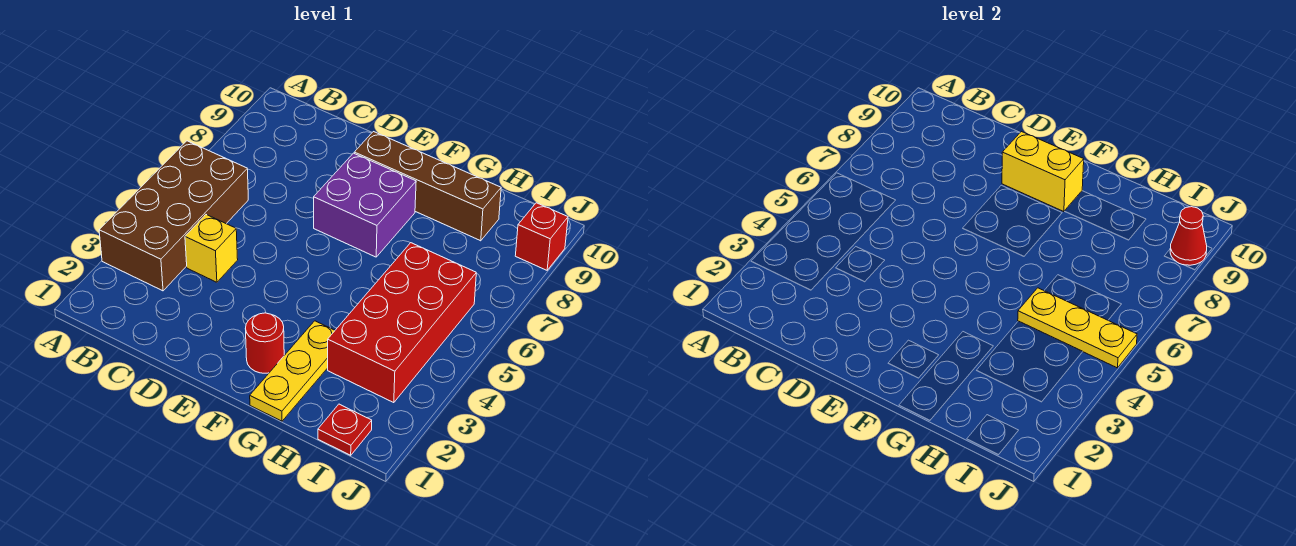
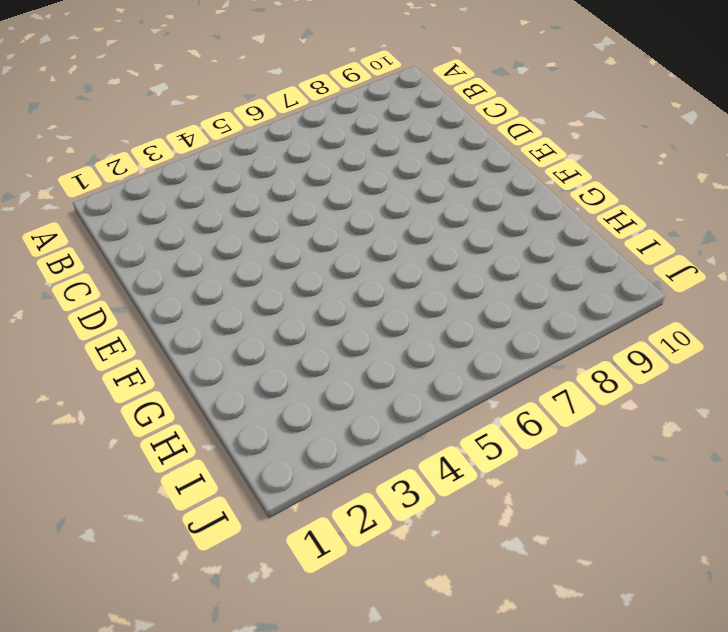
none -> brown brick A3:B6 level 1
none -> yellow brick C4 level 1
none -> purple brick E7:F8 level 1

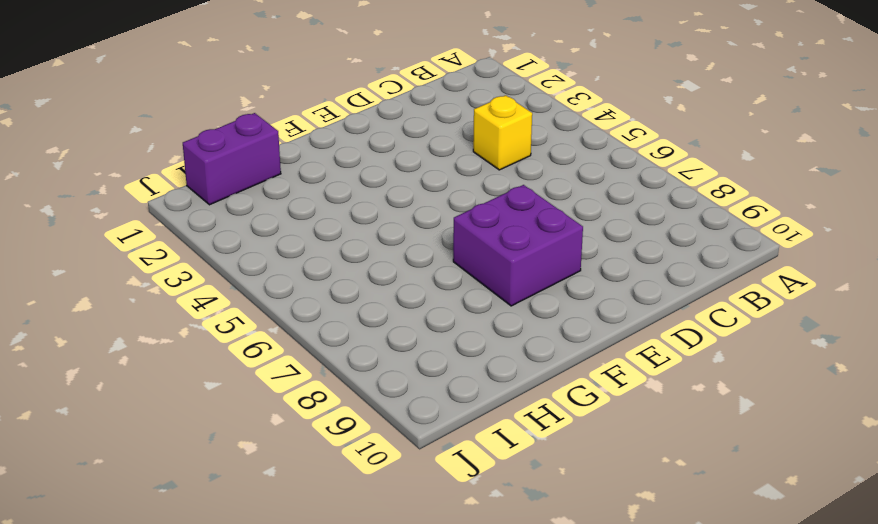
purple brick H1:I1 level 1 -> red plate I1 level 1
none -> brown brick A3:B6 level 1
none -> brown brick E9:H9 level 1
none -> red round brick F2 level 1

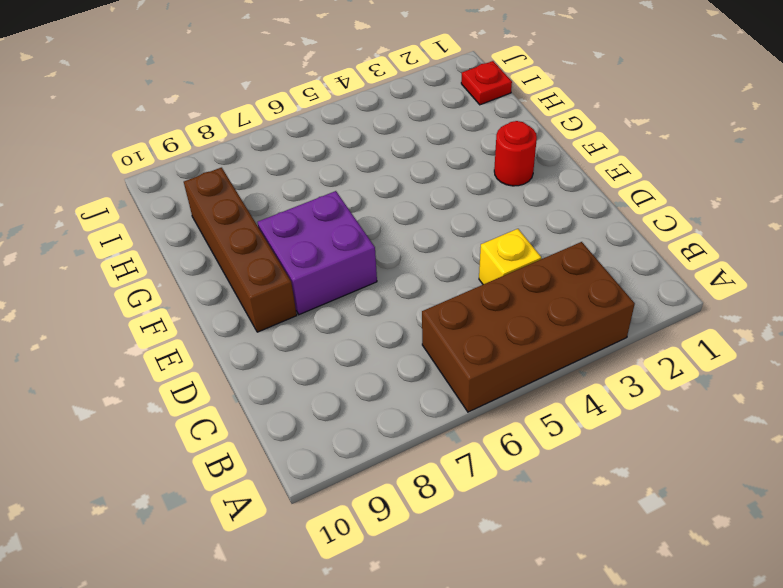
none -> yellow plate G1:G3 level 1
none -> red brick H3:I6 level 1
none -> red brick J9 level 1

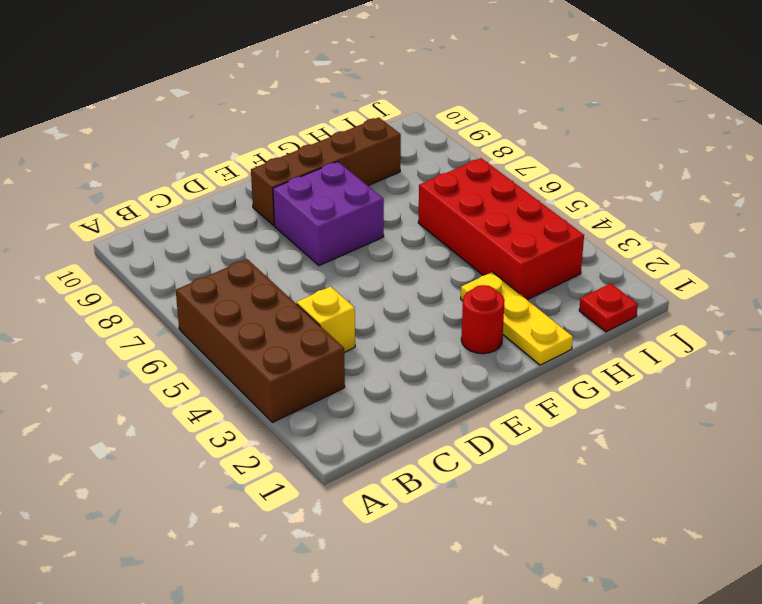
none -> red brick J9 level 1
none -> yellow brick E9:F9 level 2
none -> yellow plate H5:J5 level 2

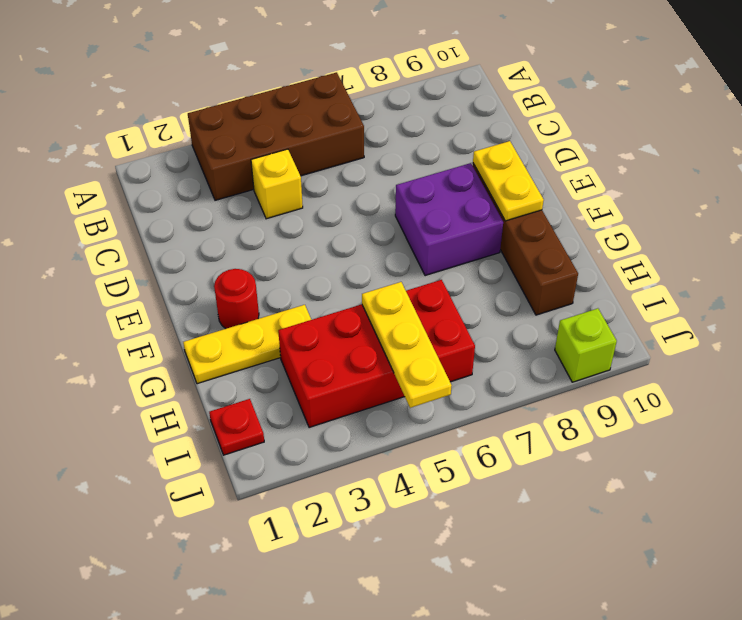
yellow plate E9:F9 level 2 -> yellow brick E9:F9 level 2
lime brick J9 level 1 -> red brick J9 level 1
none -> red cone J9 level 2

